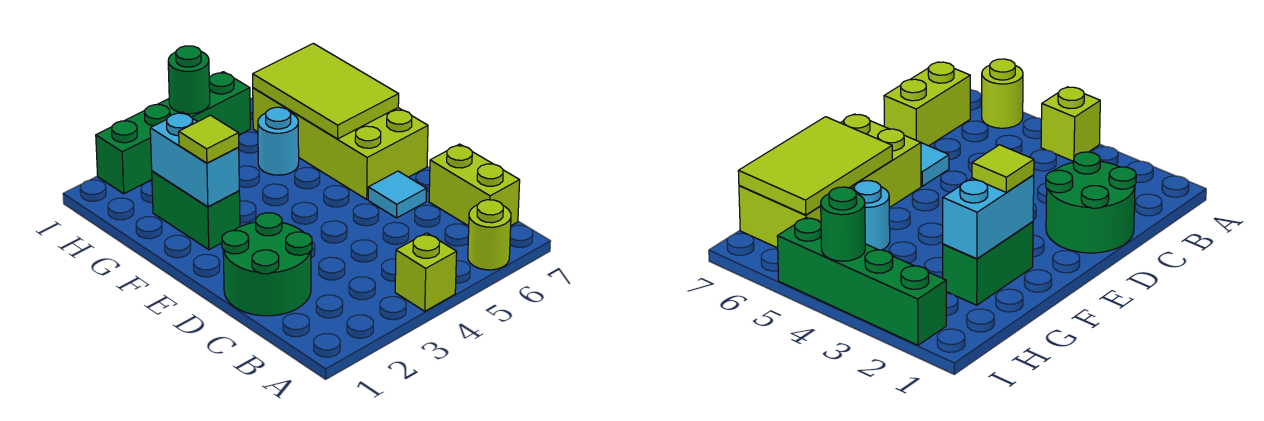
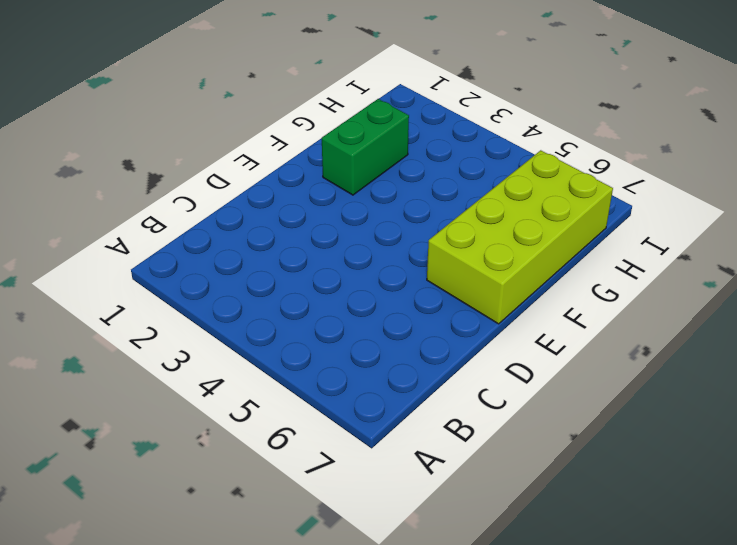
none -> lime brick A4 level 1
none -> lime round brick A6 level 1
none -> lime brick B7:C7 level 1

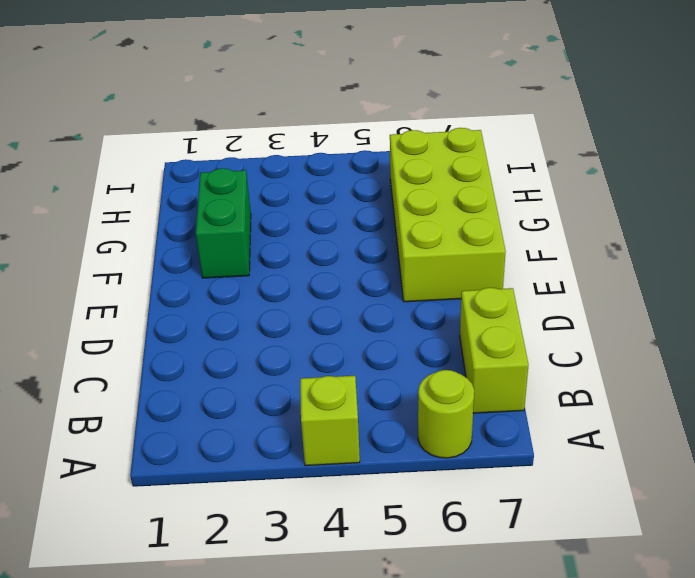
none -> green round brick C1:D2 level 1
none -> cyan tile D6 level 1
none -> cyan round brick G5 level 1

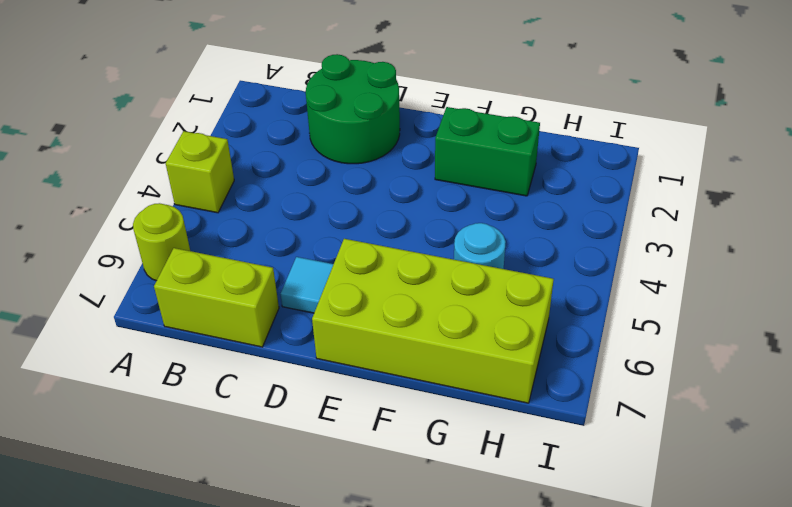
none -> green brick I2:I5 level 1
none -> cyan brick F2:G2 level 2
none -> lime tile F6:H7 level 2

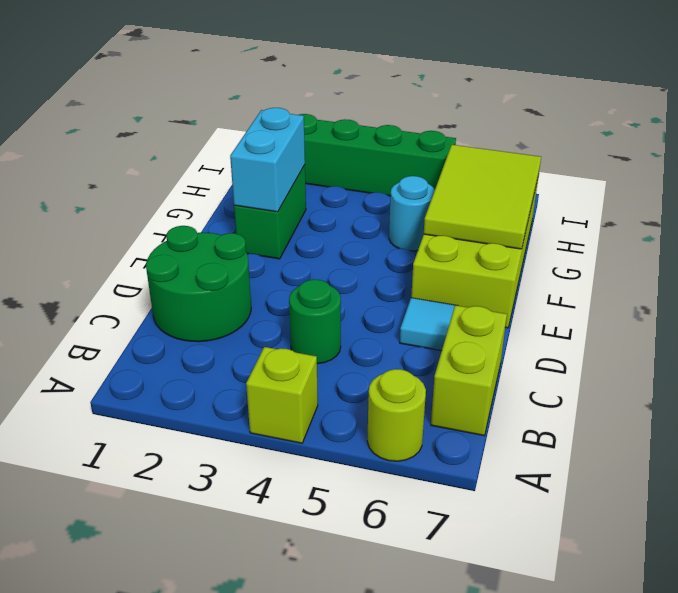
green round brick C4 level 1 -> green round brick I4 level 2
none -> lime tile F2 level 3

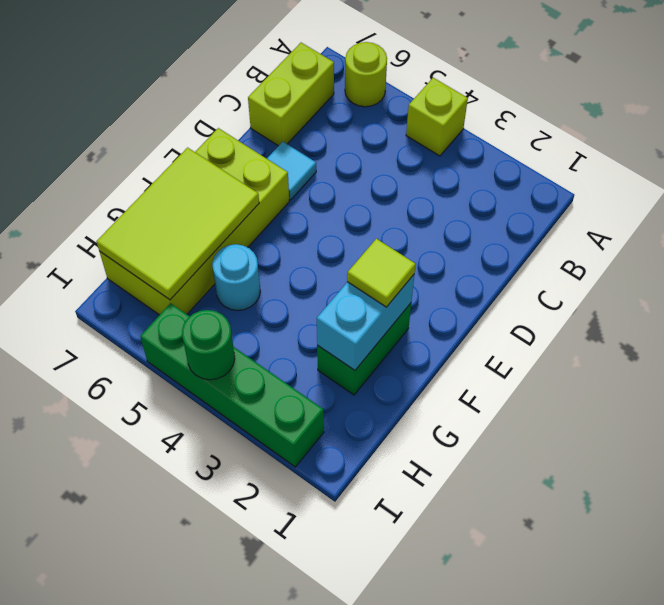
none -> green round brick C1:D2 level 1

